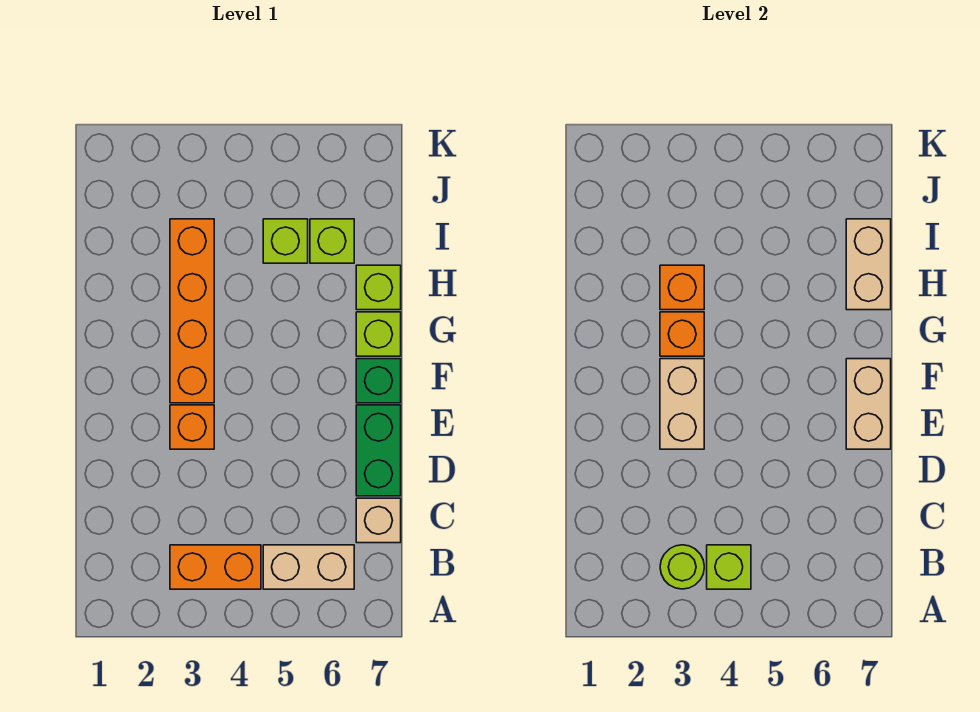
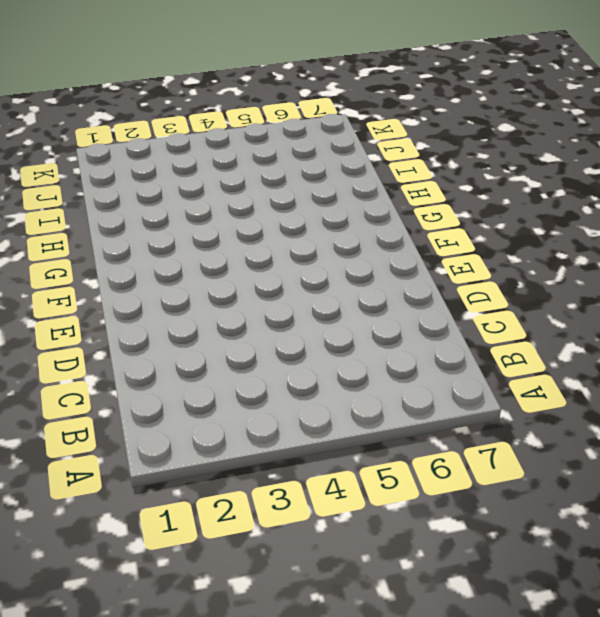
none -> orange brick B3:B4 level 1
none -> tan brick B5:B6 level 1
none -> tan brick C7 level 1

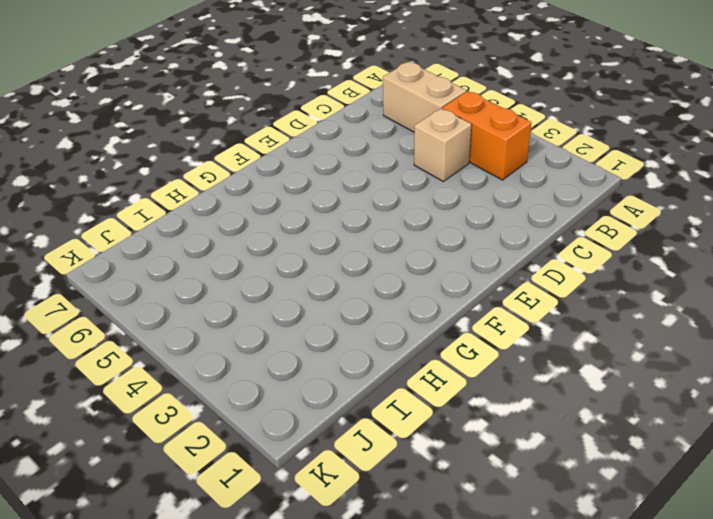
tan brick C4 level 1 -> tan brick C7 level 1
none -> green brick D7:E7 level 1
none -> orange brick E3 level 1
none -> orange brick F3:I3 level 1

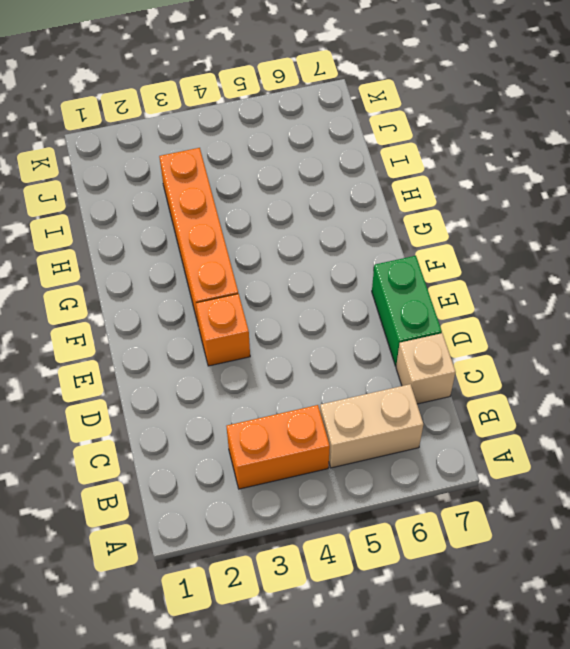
none -> green brick F7 level 1
none -> lime brick G7 level 1
none -> lime brick H7 level 1

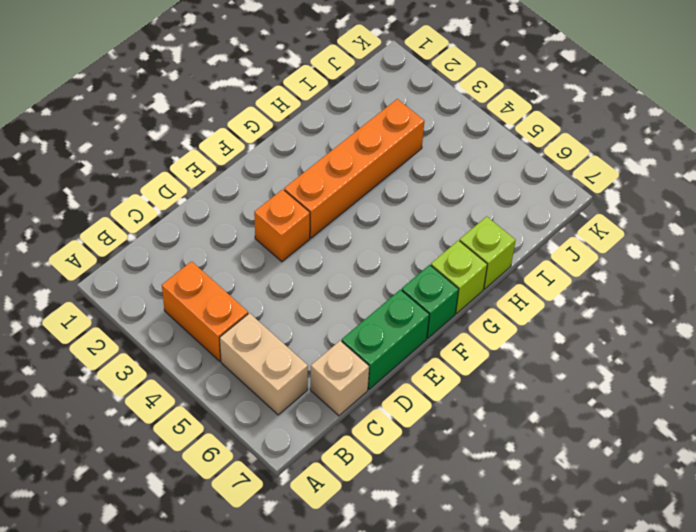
none -> lime brick I5 level 1
none -> lime brick I6 level 1
none -> lime round brick B3 level 2

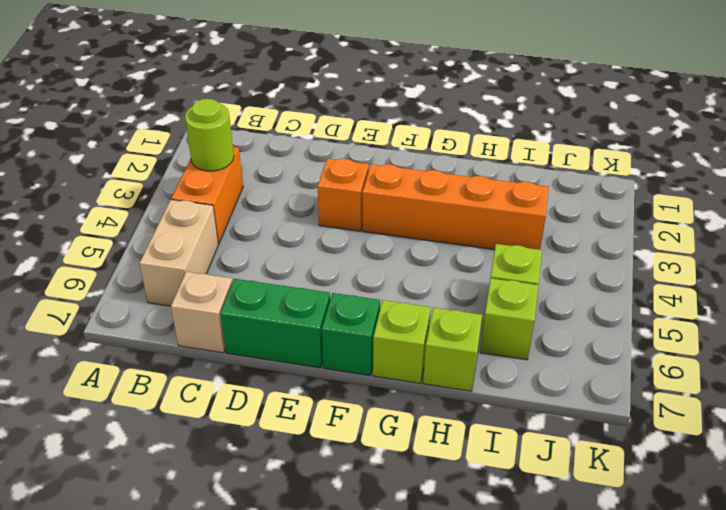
none -> lime brick B4 level 2
none -> tan brick E3:F3 level 2
none -> tan brick E7:F7 level 2

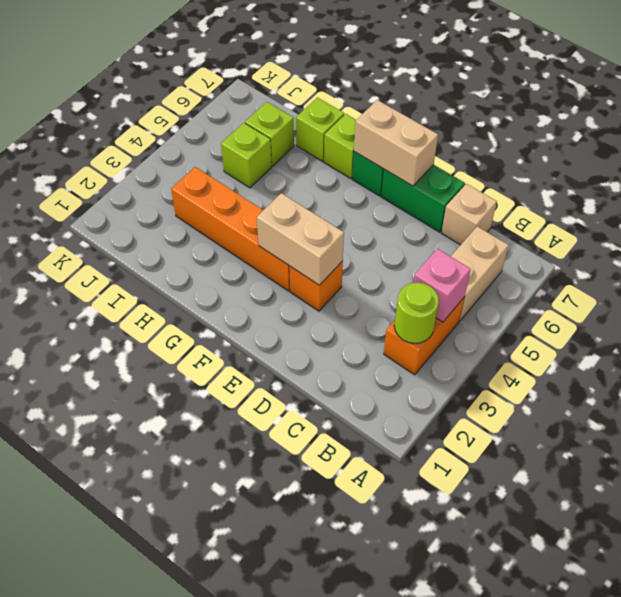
pink brick B4 level 2 -> lime brick B4 level 2
none -> orange brick G3 level 2
none -> orange brick H3 level 2
none -> tan brick H7:I7 level 2

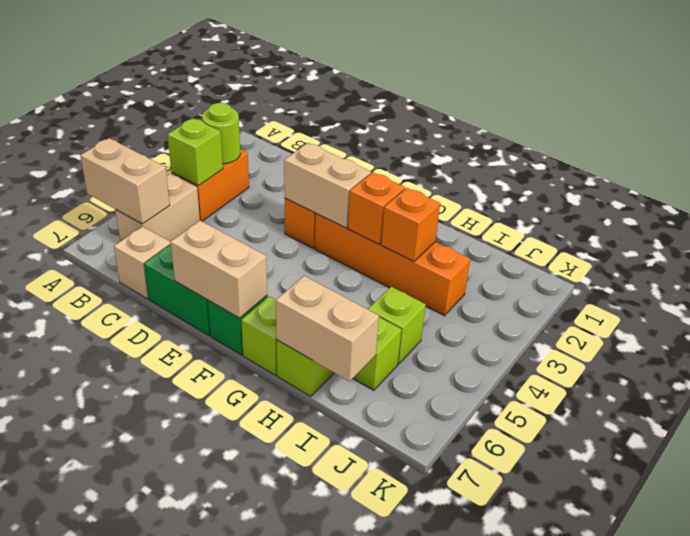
tan brick A6:B6 level 2 -> none

